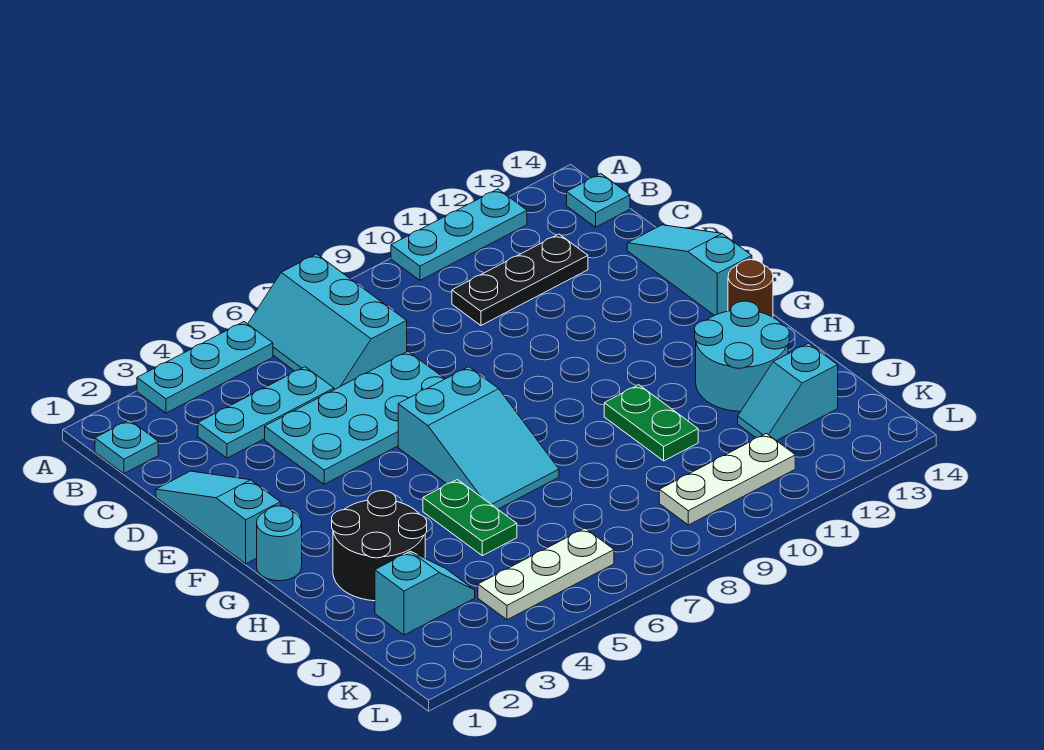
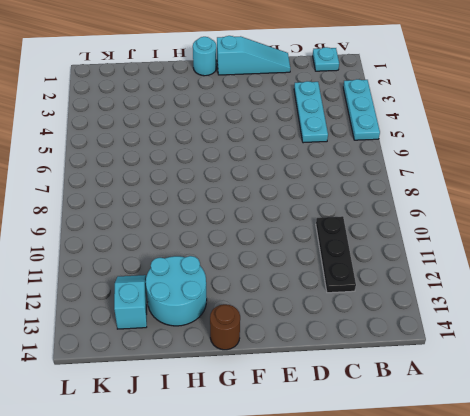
none -> cyan slope A6:C7 level 1 top 7
none -> cyan plate A10:A12 level 1
none -> cyan plate B14 level 1

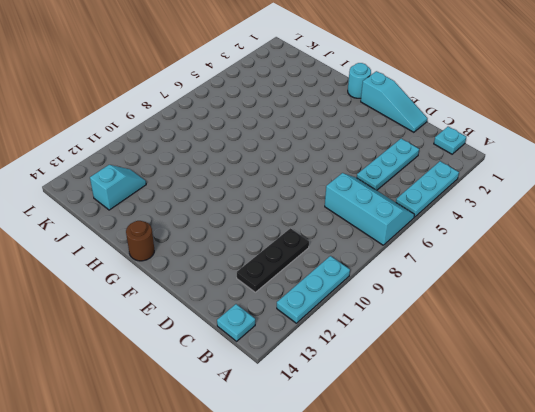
none -> cyan plate D4:E7 level 1
none -> cyan slope D14:F14 level 1 top F
none -> cyan slope F6:H7 level 1 top F

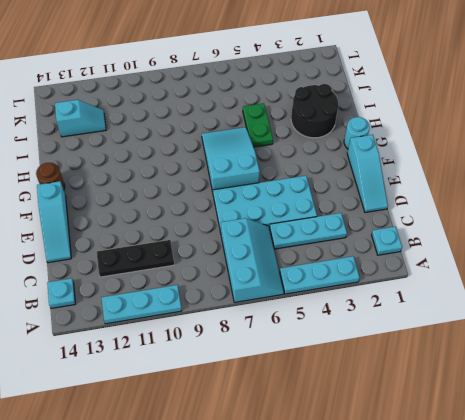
none -> green plate H10:I10 level 1
none -> cyan round brick H12:I13 level 1
none -> cyan slope J2:J3 level 1 top 2

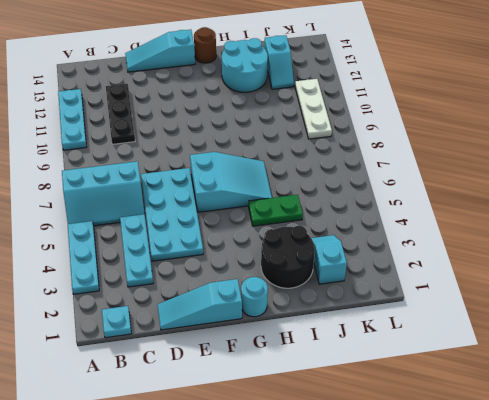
none -> cyan plate B14 level 1
none -> green plate H10:I10 level 1
none -> white plate K4:K6 level 1

